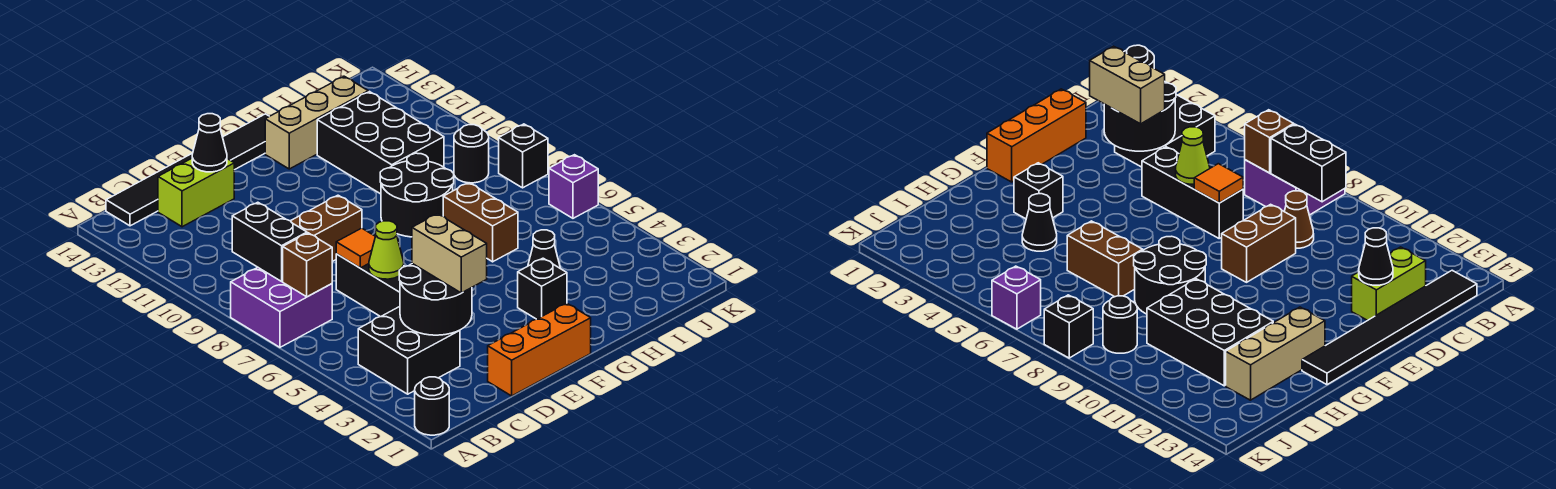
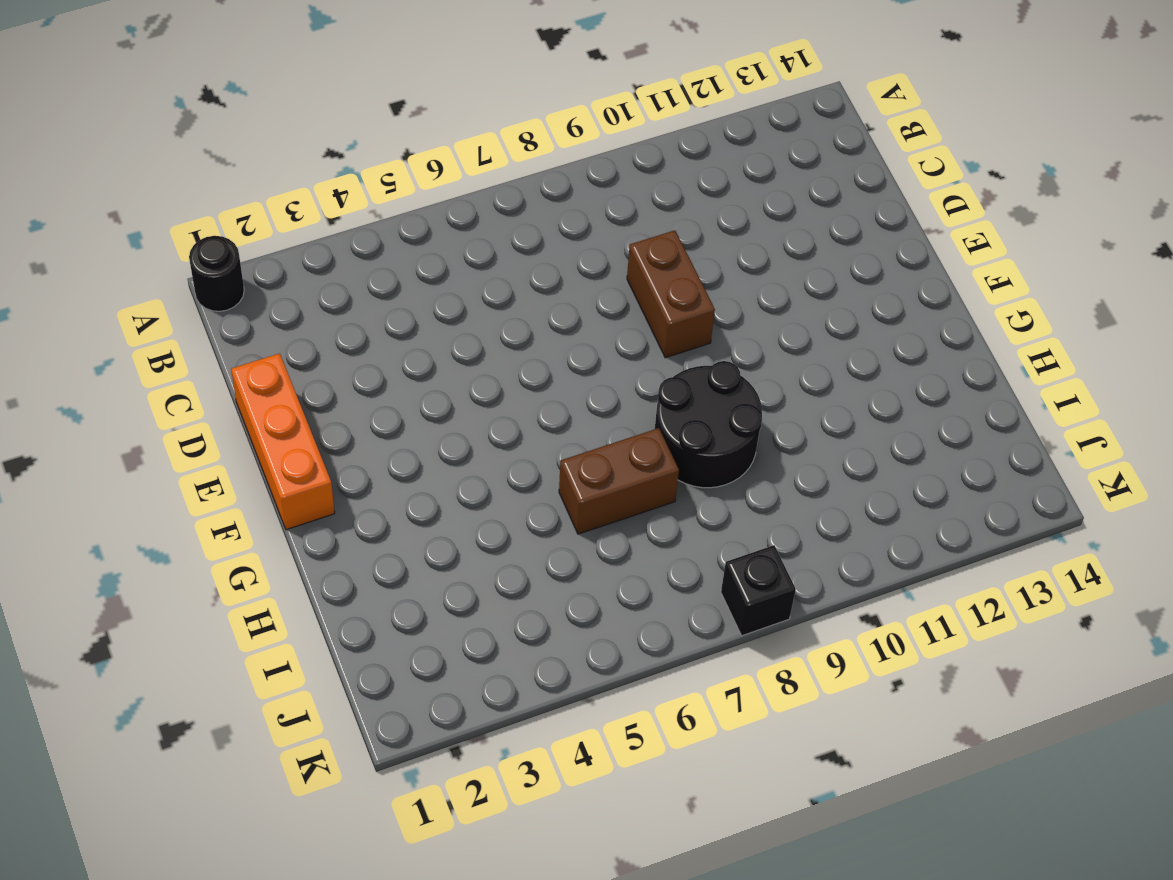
none -> purple brick A7:B8 level 1
none -> black brick B3:C4 level 1
none -> black tile B14:G14 level 1

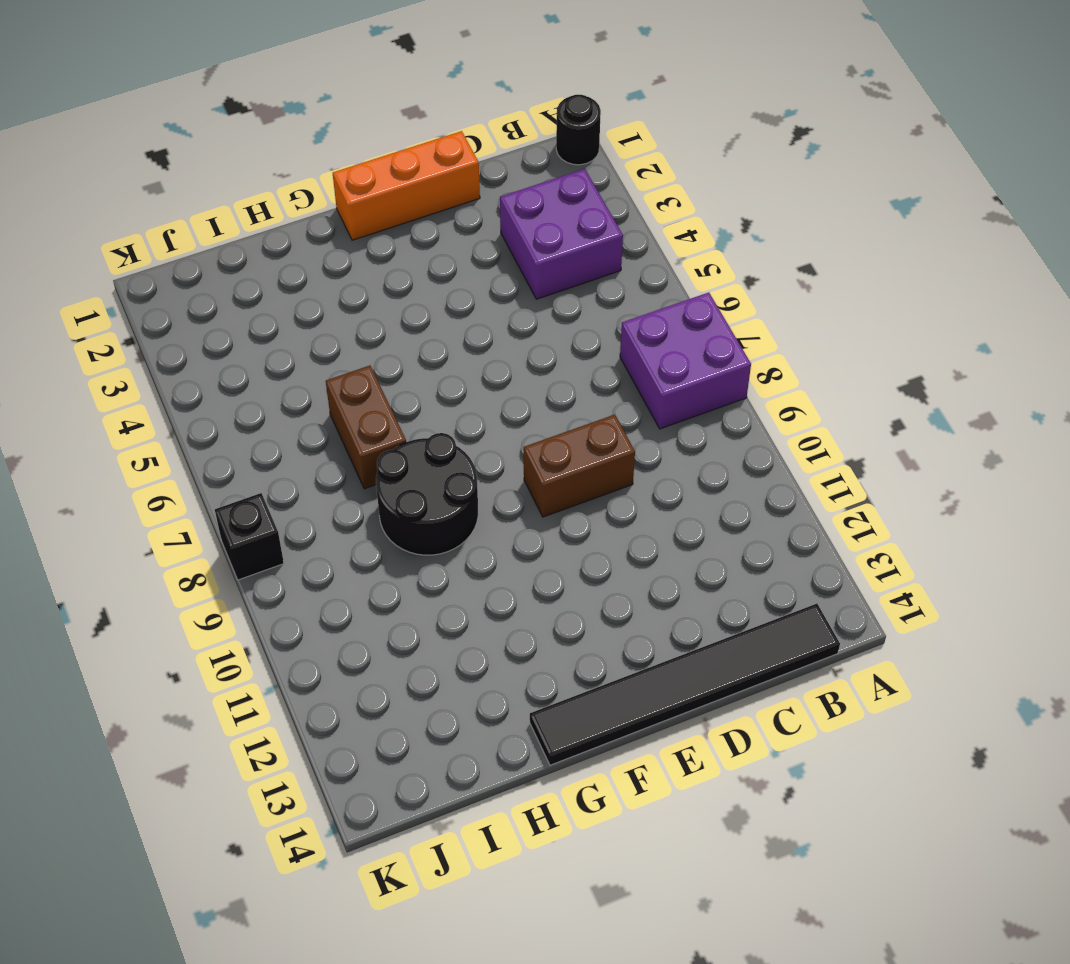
purple brick B3:C4 level 1 -> black brick B3:C4 level 1
none -> brown cone C9 level 1
none -> lime brick C13:D13 level 1
none -> black brick D5:D7 level 1

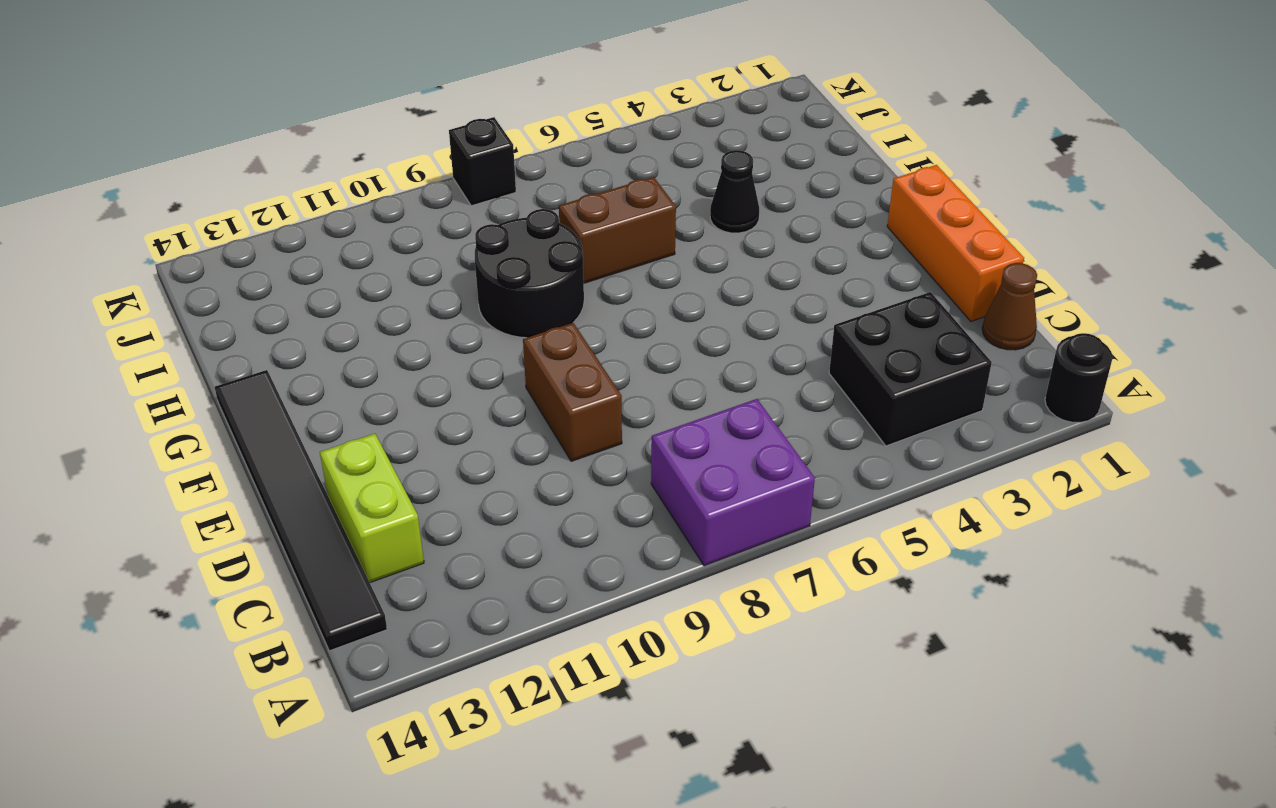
brown cone C1 level 1 -> brown cone C9 level 1
none -> black brick D5:D7 level 1
none -> black brick G3 level 1
none -> tan brick G13:I13 level 1

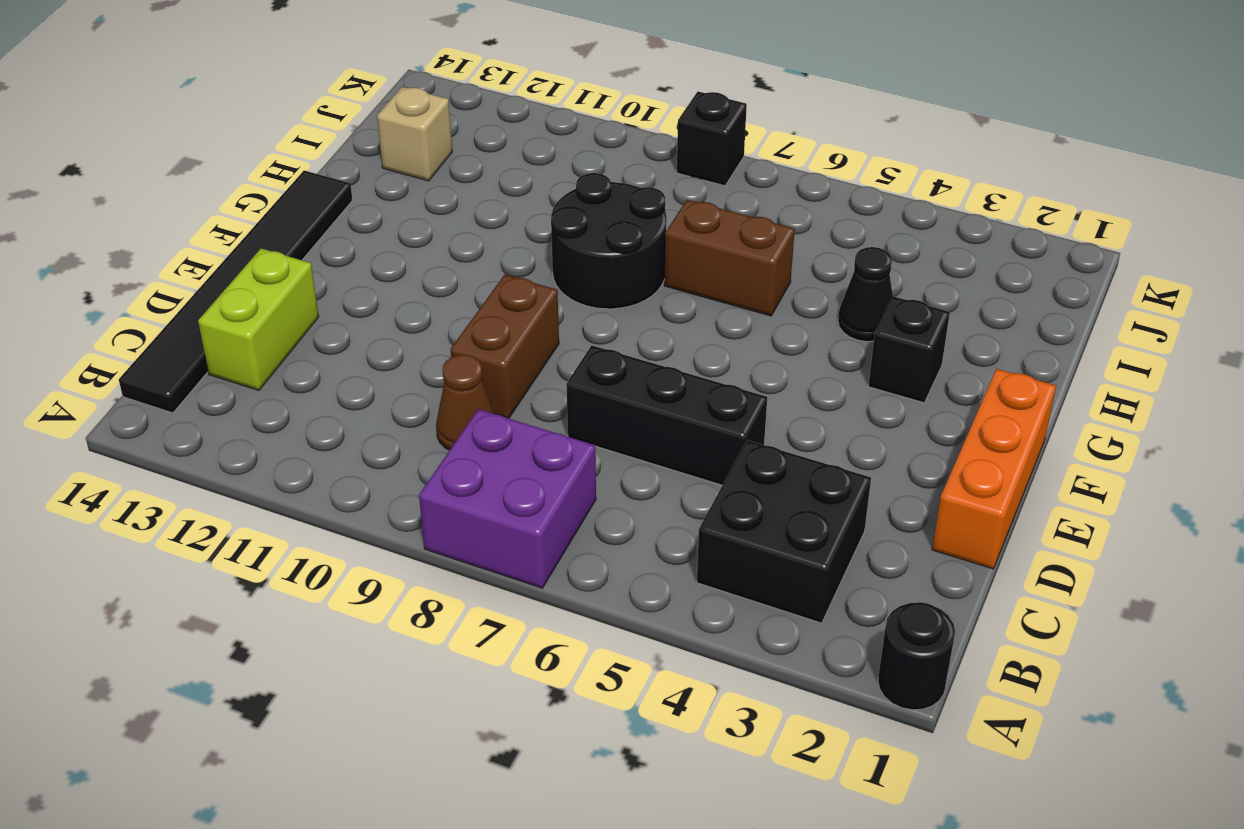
tan brick I13 level 1 -> tan brick G13:I13 level 1
none -> black brick H10:I12 level 1
none -> black round brick J9 level 1
none -> purple brick K6 level 1

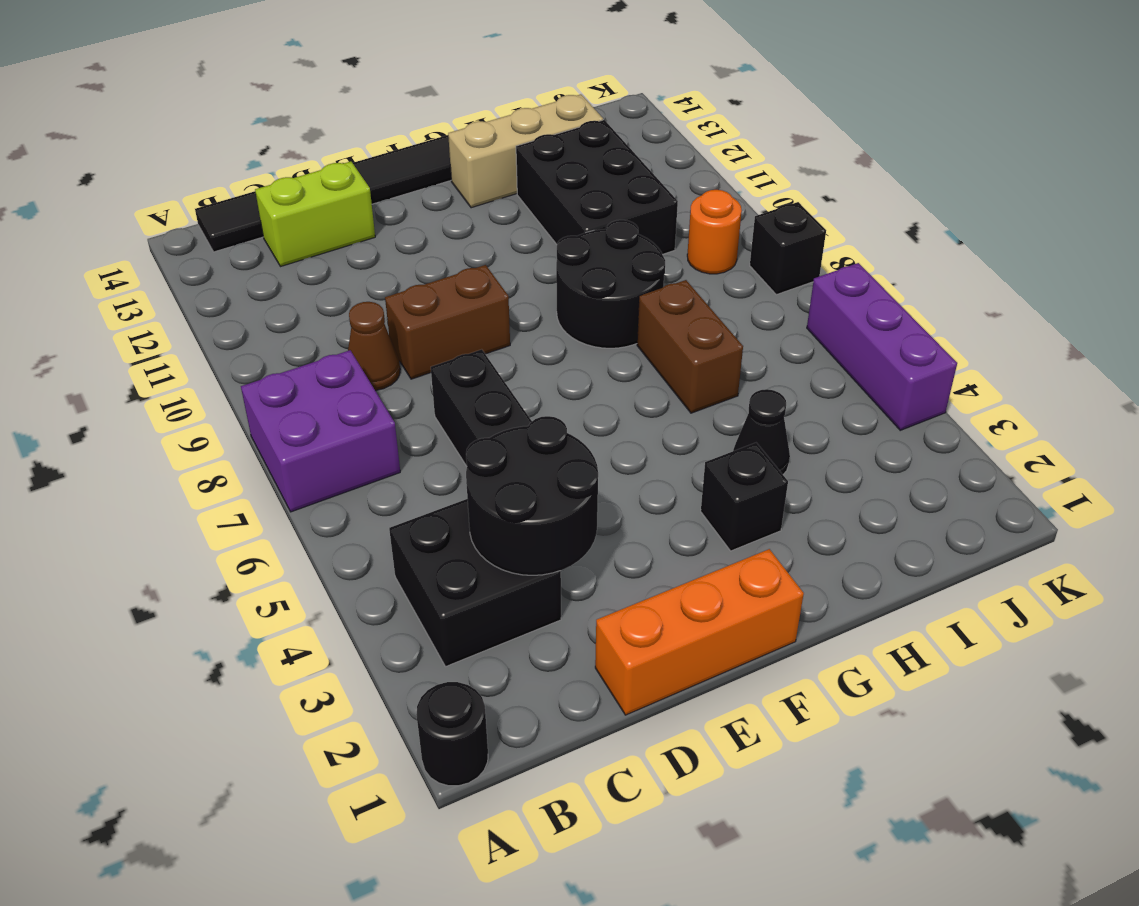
orange round brick J9 level 1 -> black round brick J9 level 1
purple brick K4:K6 level 1 -> purple brick K6 level 1
none -> brown brick B7 level 2
none -> black brick B8:B9 level 2
none -> lime cone D6 level 2

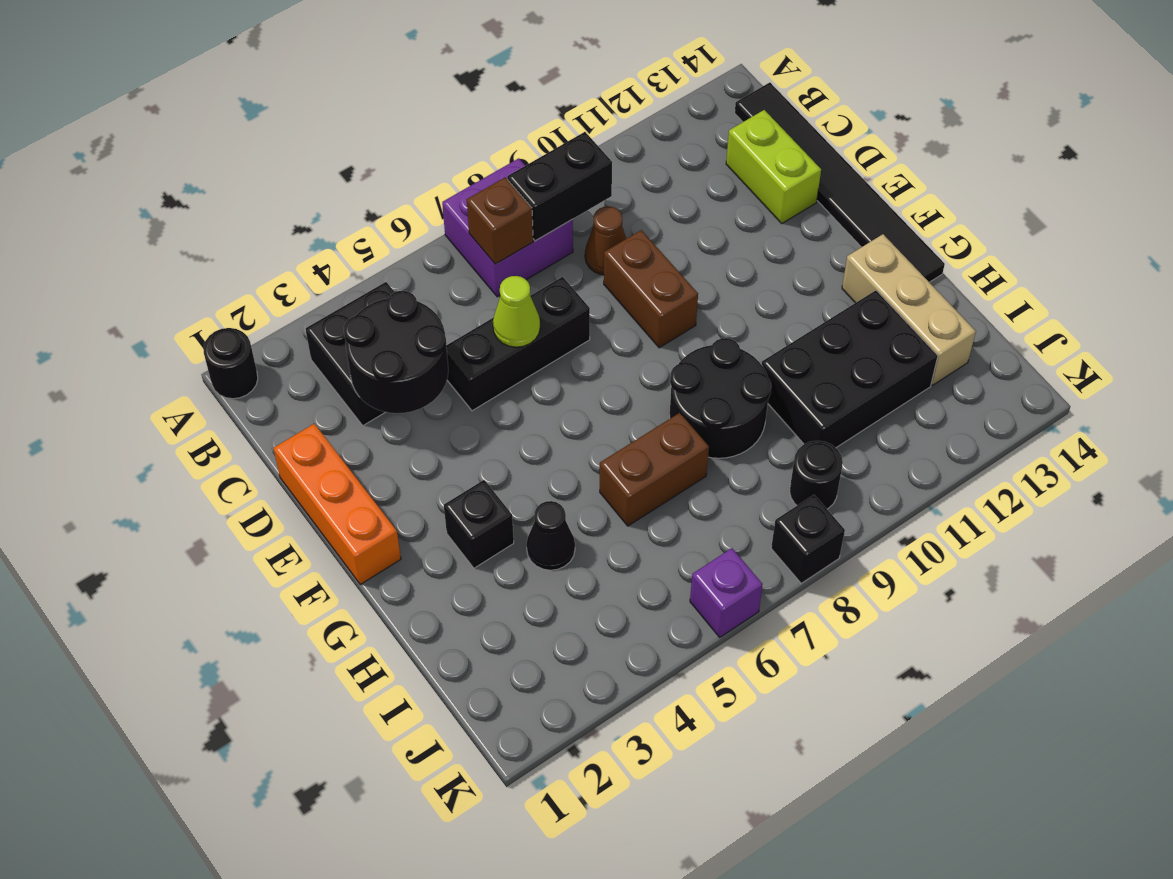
none -> orange tile D7 level 2
none -> black cone D13 level 2
none -> tan brick D3:D4 level 3

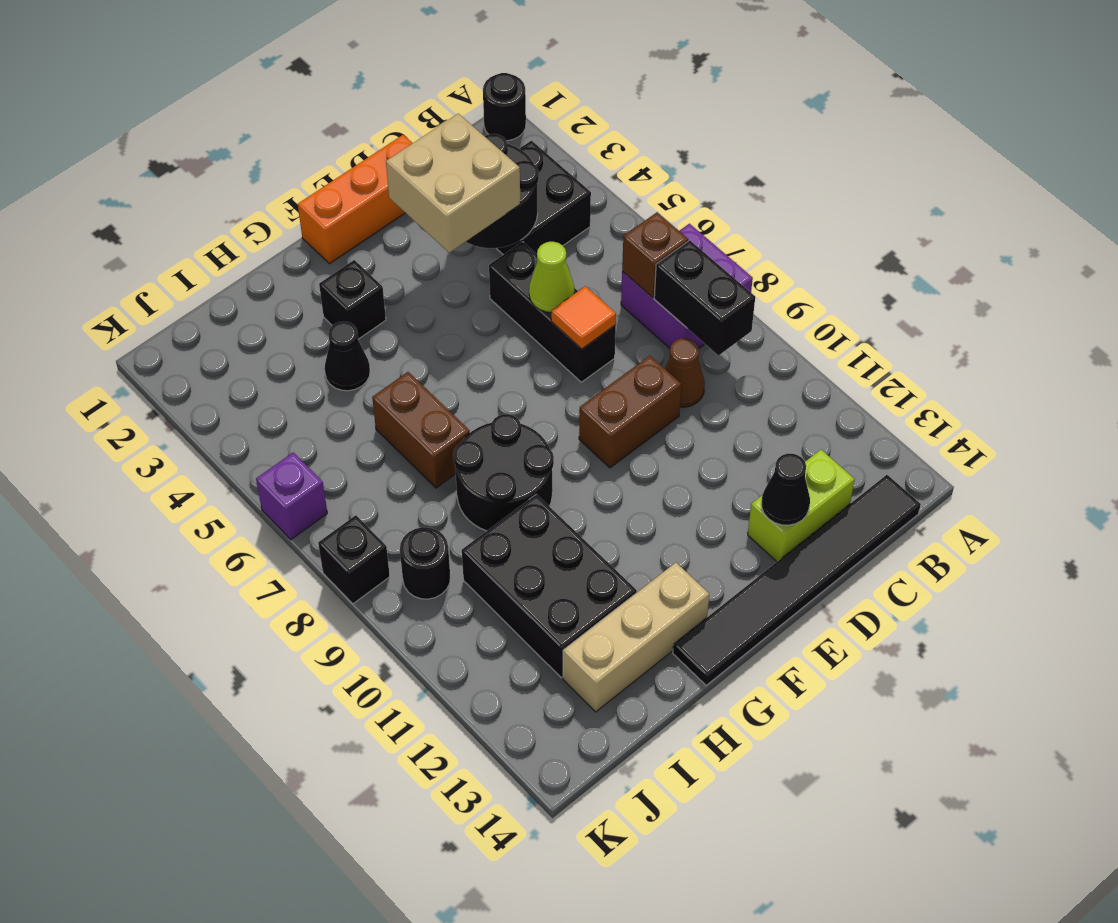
tan brick D3:E4 level 3 -> tan brick D3:D4 level 3

